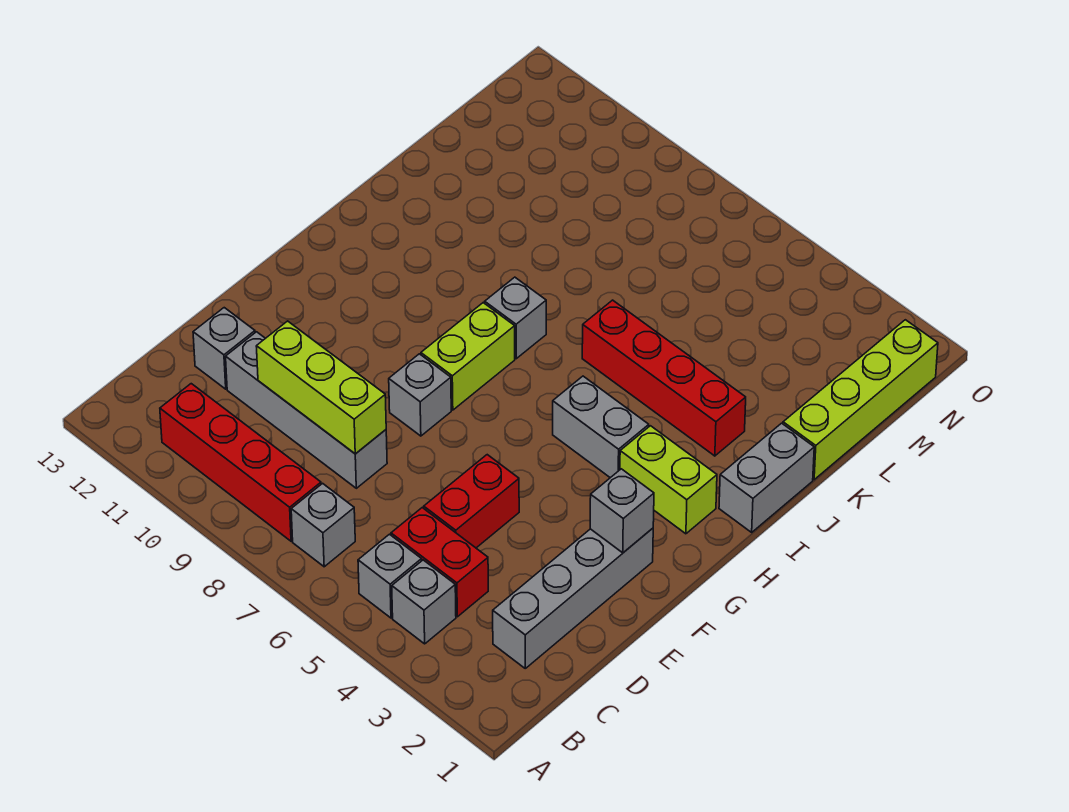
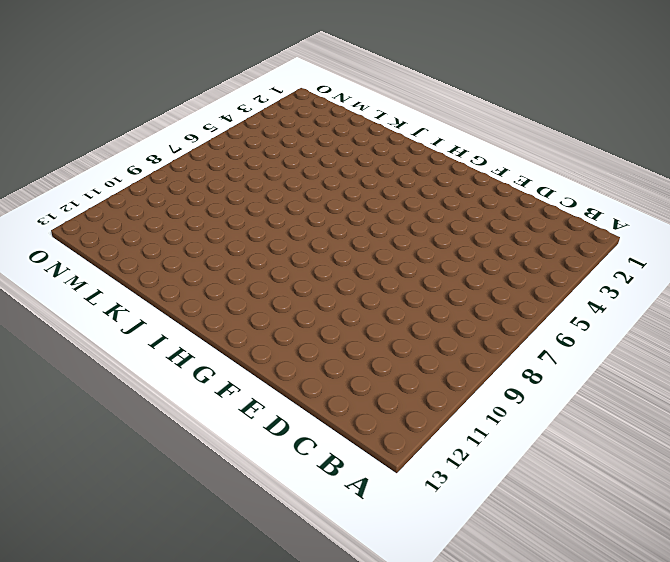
none -> grey brick B4 level 1
none -> grey brick B5 level 1
none -> grey brick B7 level 1

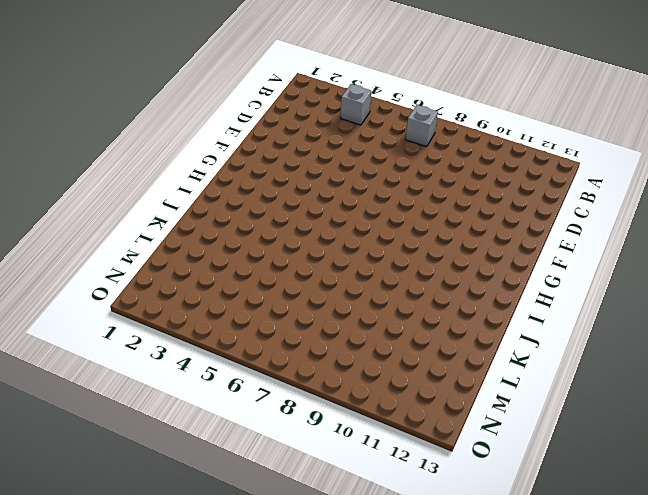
none -> grey brick B5 level 1
none -> red brick B8:B11 level 1
none -> grey brick C2:F2 level 1

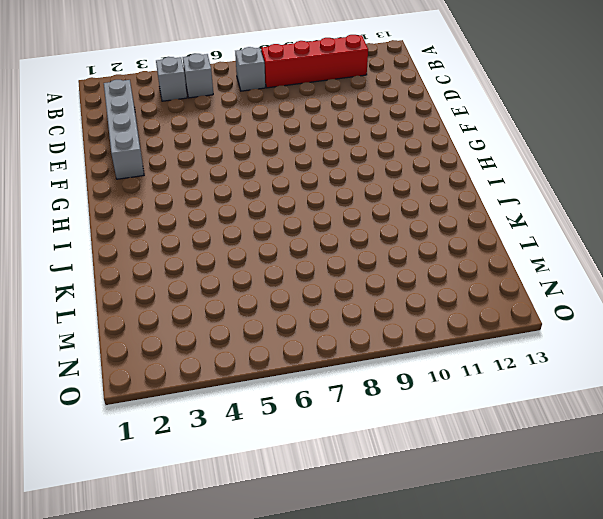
none -> red brick C4:C5 level 1
none -> red brick D5:E5 level 1
none -> grey brick D8:D11 level 1

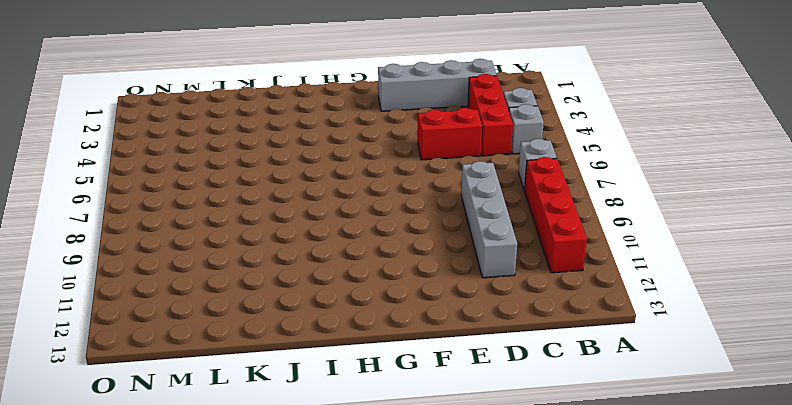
red brick C3:C5 level 1 -> red brick C4:C5 level 1
none -> grey brick D12 level 1
none -> grey brick F8 level 1
none -> lime brick G8:H8 level 1

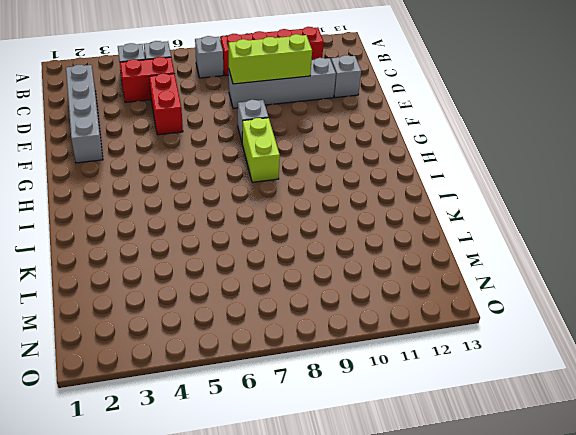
none -> lime brick H2:H3 level 1
none -> grey brick H4:H5 level 1
none -> grey brick I1:J1 level 1

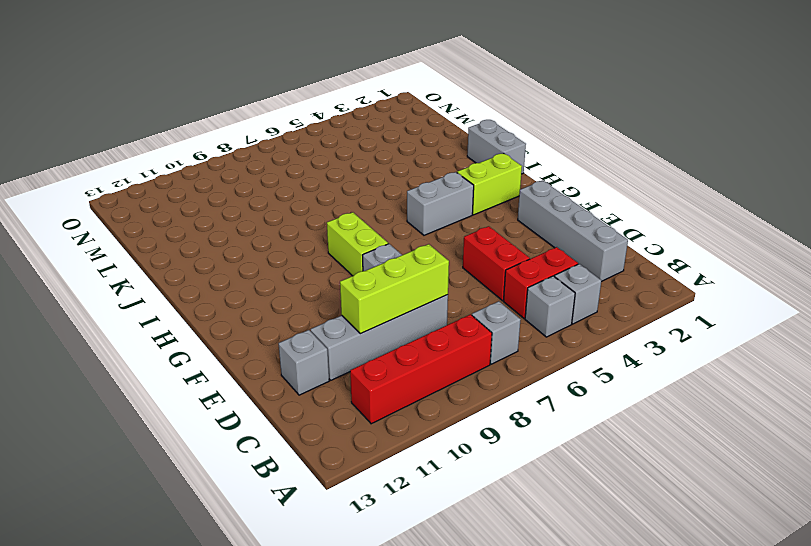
none -> grey brick I8 level 1
none -> red brick J3:J6 level 1
none -> lime brick K1:N1 level 1

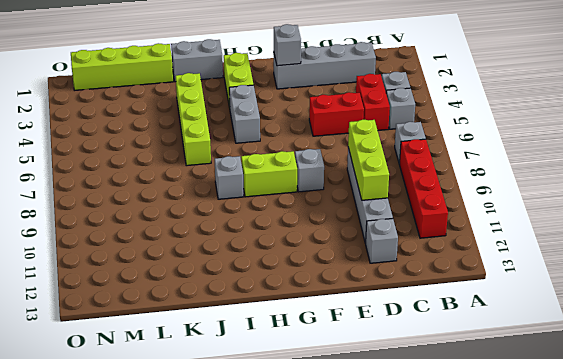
lime brick J3:J6 level 1 -> red brick J3:J6 level 1

